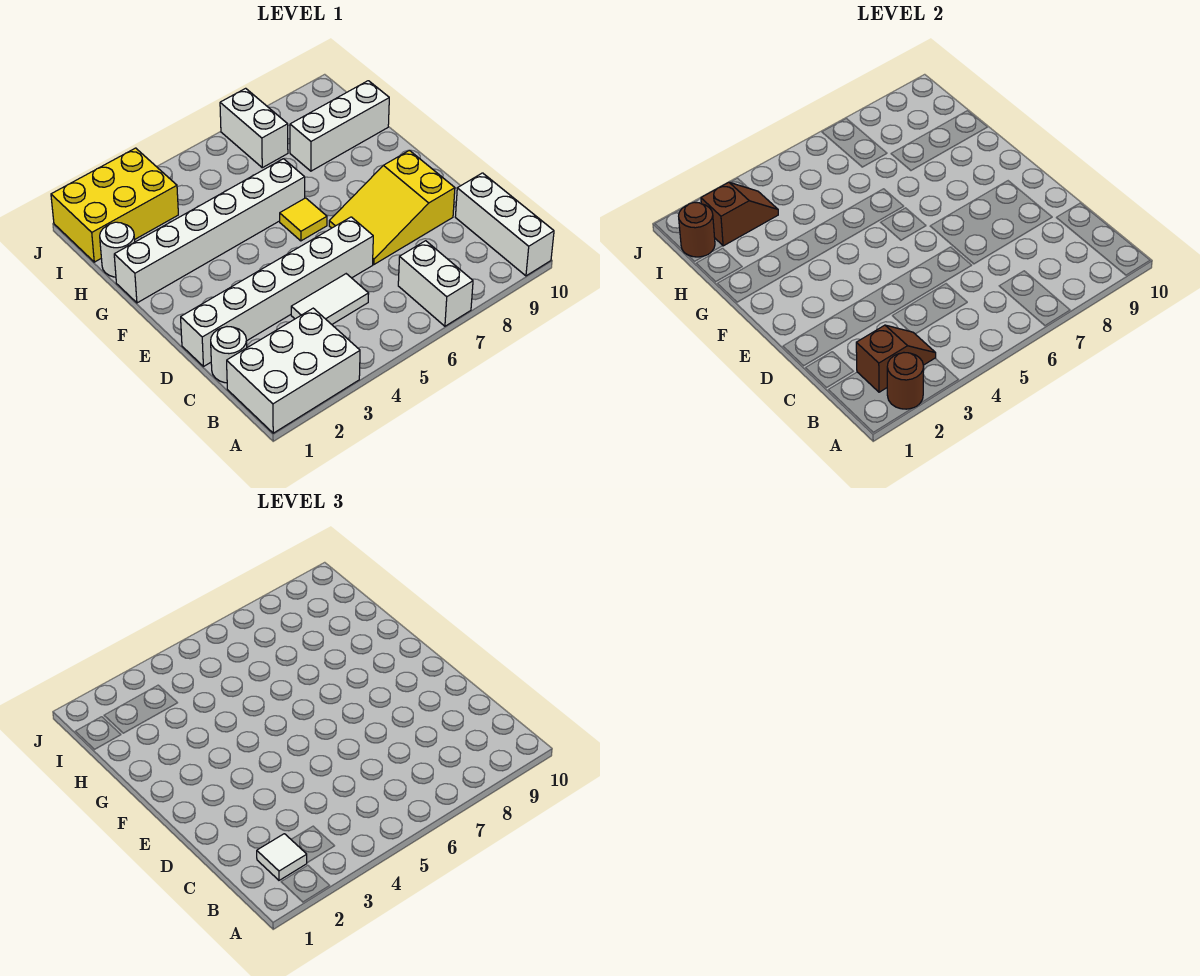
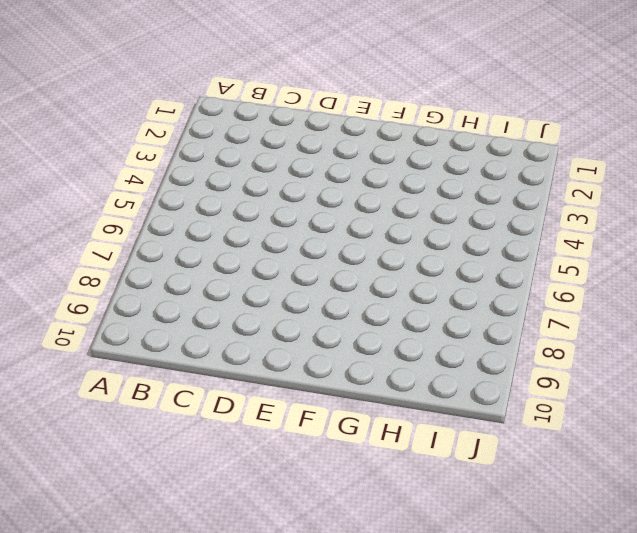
none -> white brick A1:B3 level 1
none -> white brick A7:B7 level 1
none -> white brick A10:C10 level 1

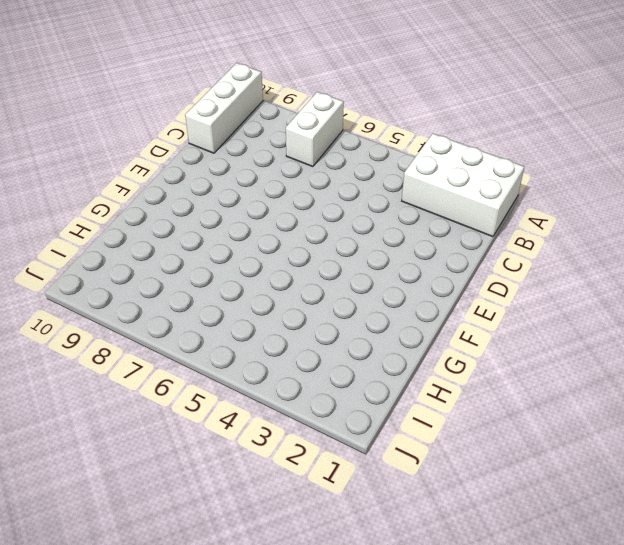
none -> white round brick C1 level 1
none -> white tile C4:C5 level 1
none -> white brick D1:D6 level 1

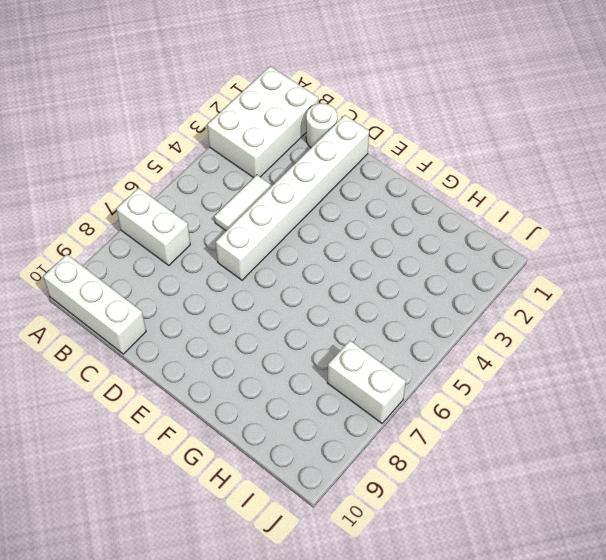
none -> yellow slope D7:E9 level 1 top 9
none -> yellow tile F6 level 1
none -> white brick G1:G6 level 1

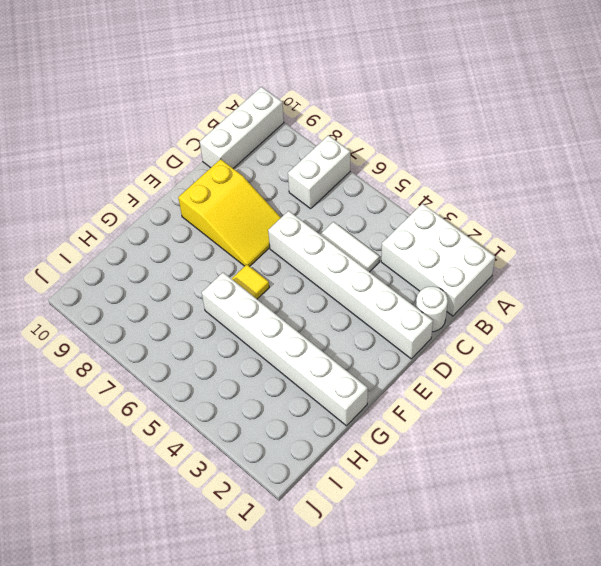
none -> white round brick H1 level 1
none -> white brick H8:H10 level 1
none -> yellow brick I1:J3 level 1

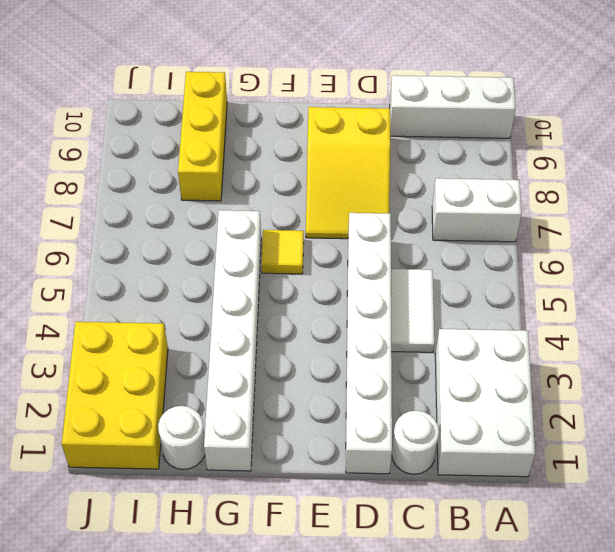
yellow brick H8:H10 level 1 -> white brick H8:H10 level 1
none -> white brick I7:J7 level 1
none -> brown round brick A2 level 2
none -> brown slope B2:B3 level 2 top 2

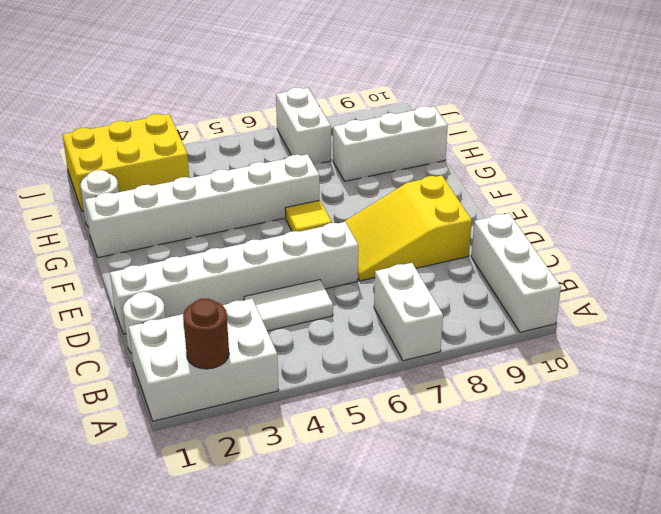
none -> brown slope B2:B3 level 2 top 2
none -> brown round brick I1 level 2
none -> brown slope I2:I3 level 2 top 2

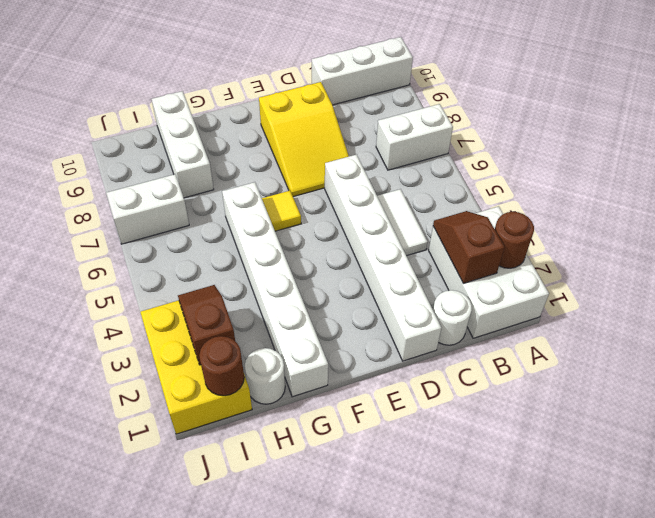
none -> white tile B2 level 3

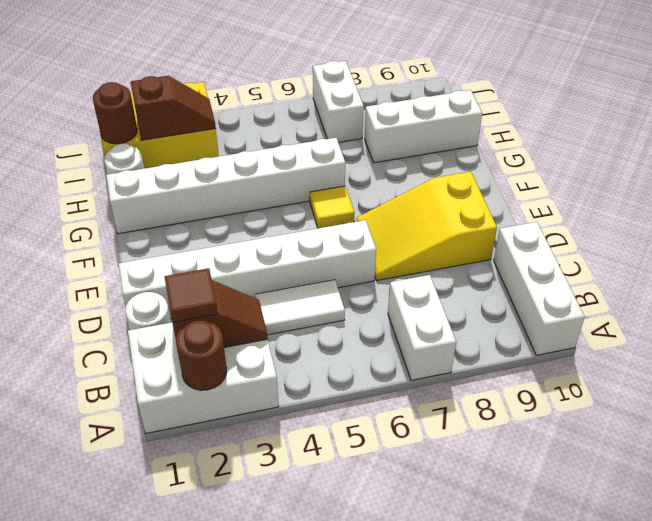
brown tile B2 level 3 -> white tile B2 level 3

